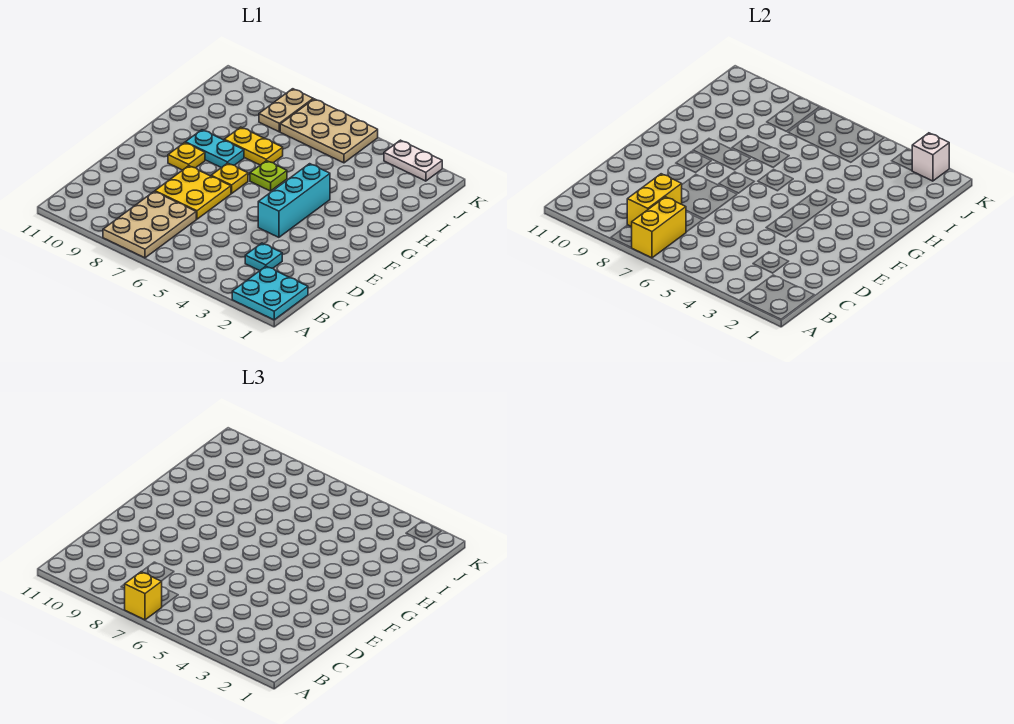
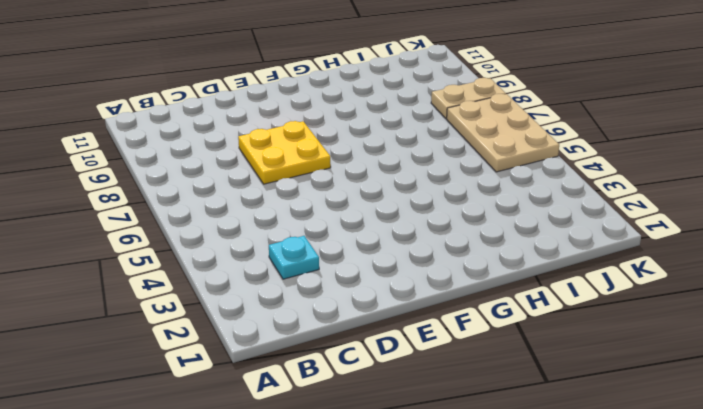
none -> cyan plate A1:B2 level 1
none -> tan plate A7:C8 level 1
none -> cyan brick E4:G4 level 1

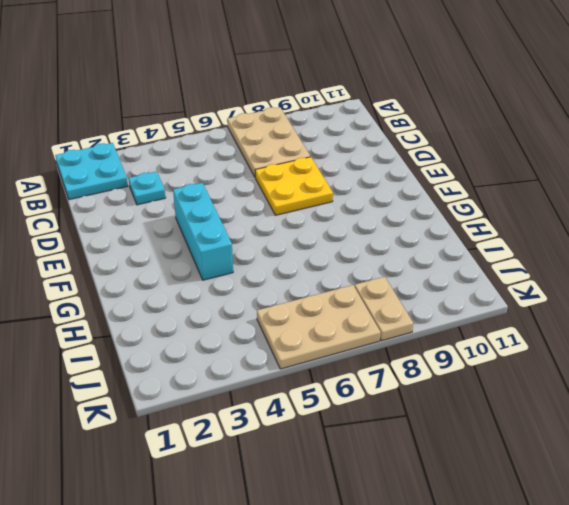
none -> yellow plate F7 level 1
none -> yellow plate F9 level 1
none -> lime plate G6 level 1

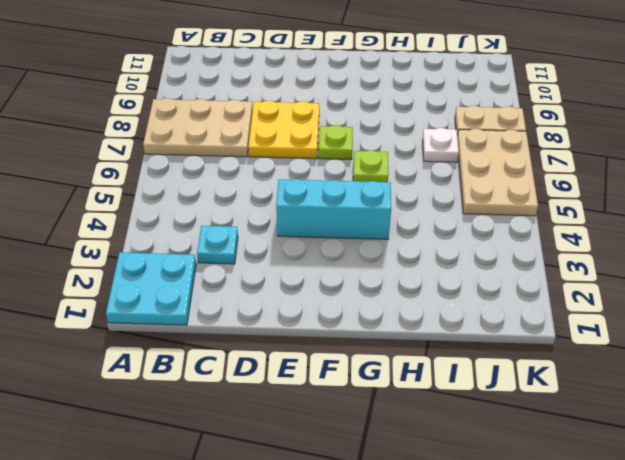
lime plate F7 level 1 -> yellow plate F7 level 1
white plate I7 level 1 -> none
none -> yellow plate F9 level 1
none -> cyan plate G8:G9 level 1
none -> yellow plate H7:H8 level 1

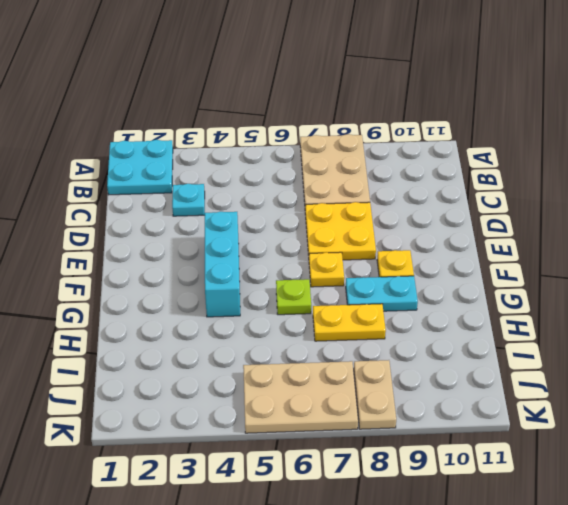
none -> white plate K2:K3 level 1
none -> yellow brick A7:B7 level 2
none -> yellow brick B8:C8 level 2

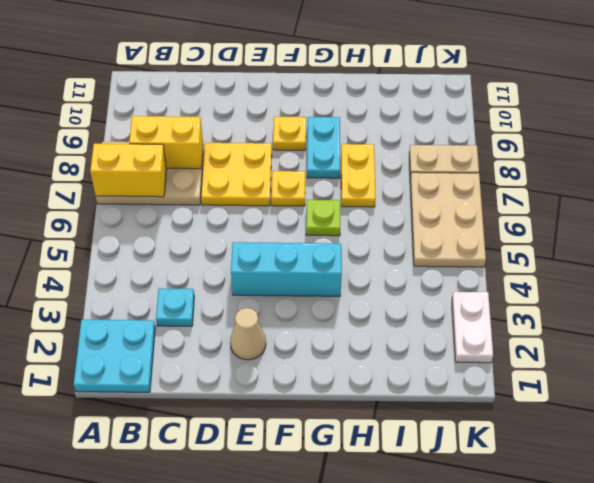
tan cone E2 level 1 -> none
none -> white brick K2 level 2
none -> yellow brick A7 level 3

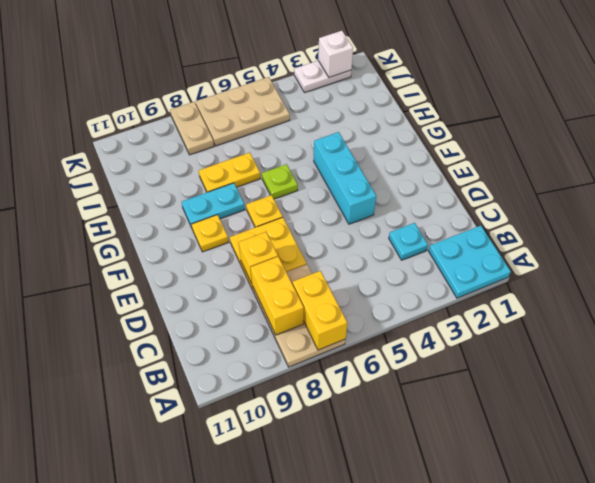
yellow brick D8 level 2 -> yellow brick A7 level 3

